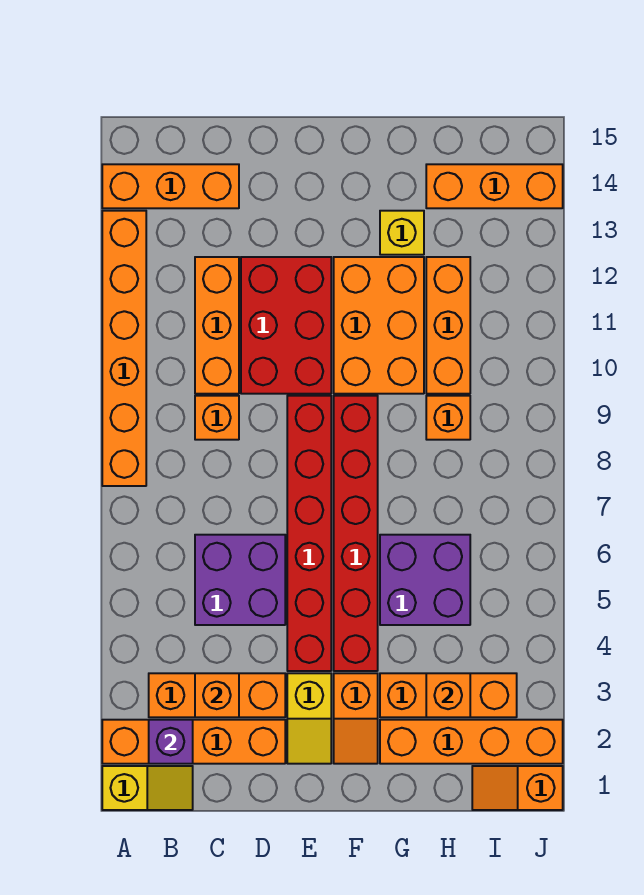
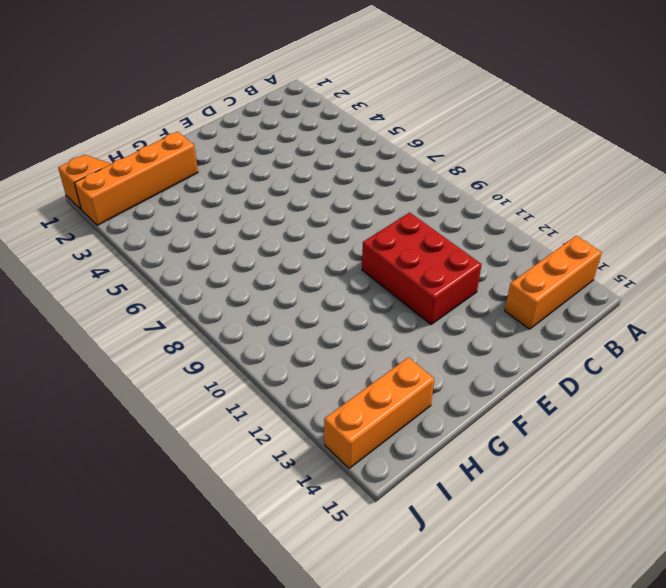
none -> yellow slope A1:B1 level 1 top A
none -> orange brick A2:D2 level 1
none -> orange brick A8:A13 level 1

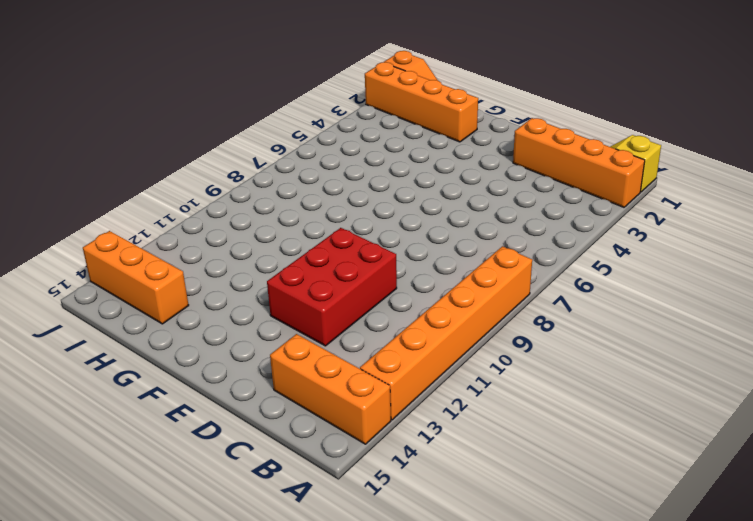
none -> orange brick B3:D3 level 1
none -> purple brick C5:D6 level 1
none -> orange brick C9 level 1

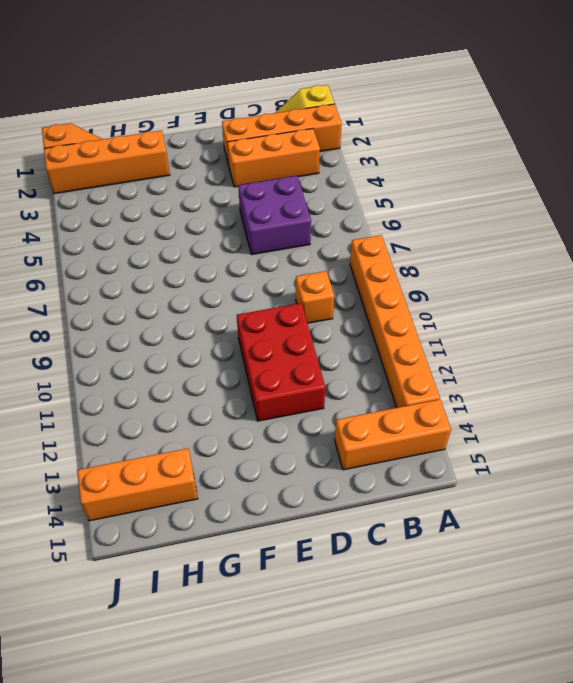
none -> orange brick C10:C12 level 1
none -> yellow slope E2:E3 level 1 top 3
none -> red brick E4:E9 level 1

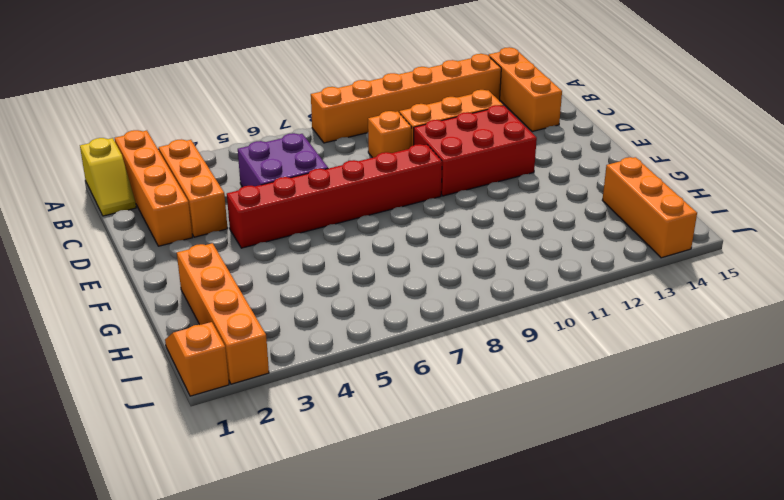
none -> yellow slope E2:E3 level 1 top 3
none -> orange slope F2:F3 level 1 top 3
none -> red brick F4:F9 level 1

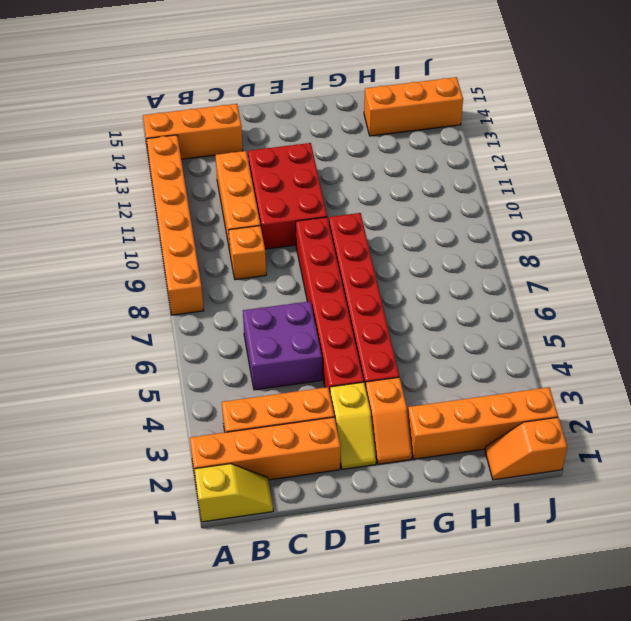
none -> orange brick F10:G12 level 1
none -> orange brick G3:I3 level 1
none -> purple brick G5:H6 level 1

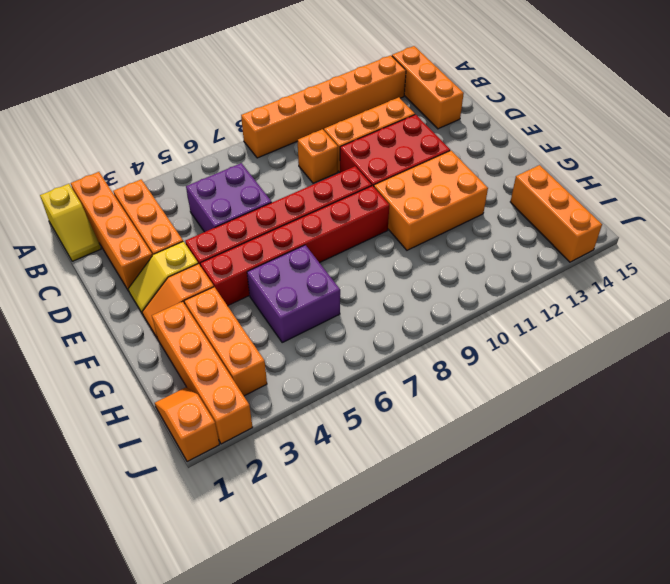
none -> yellow brick G13 level 1
none -> orange brick H9 level 1
none -> orange brick H10:H12 level 1

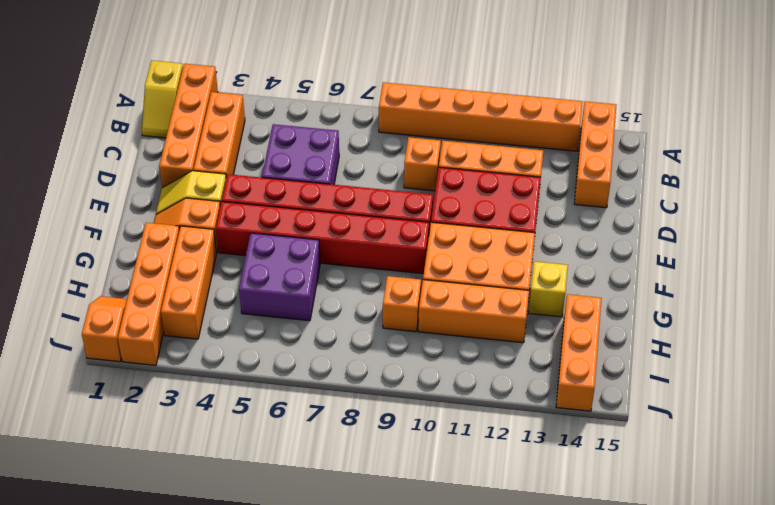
none -> purple brick B2 level 2
none -> orange brick C3 level 2
none -> orange brick H3 level 2

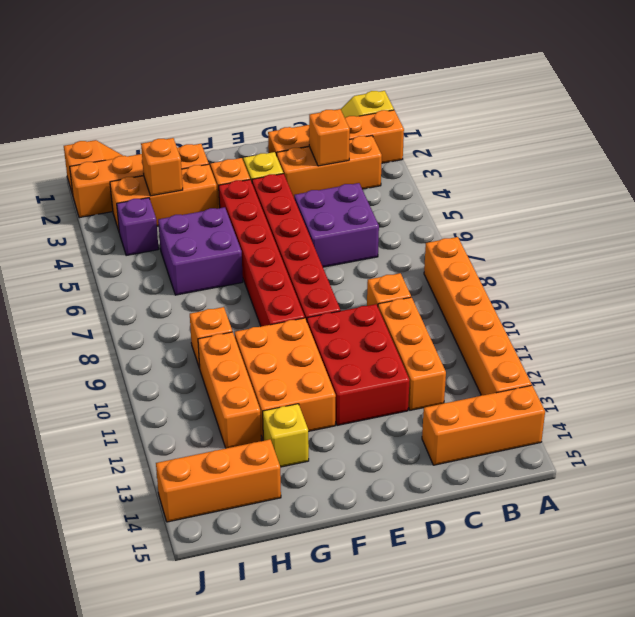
purple brick I4 level 1 -> purple brick B2 level 2

